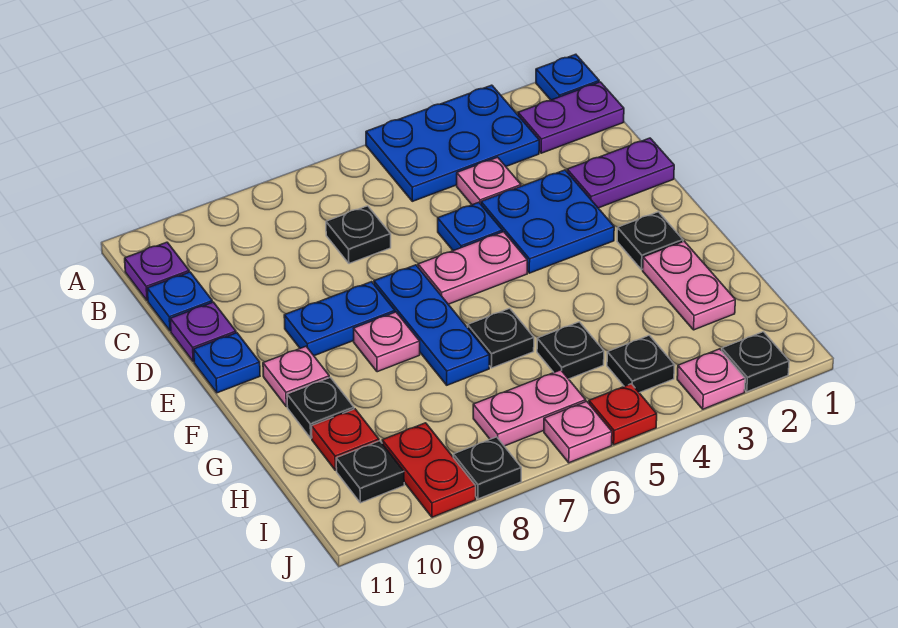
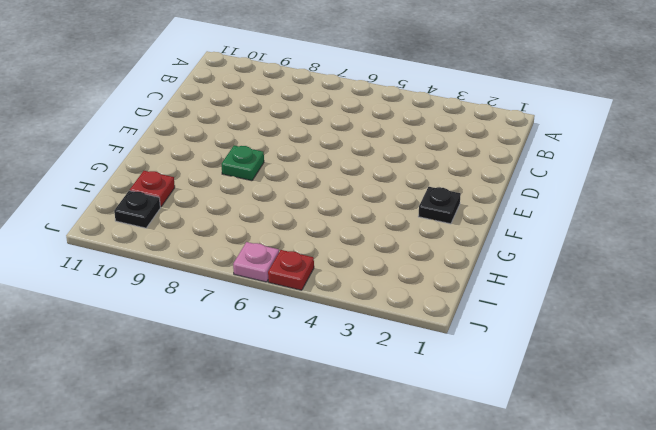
green plate F8 level 1 -> pink plate F8 level 1
none -> blue plate A1 level 1
none -> blue plate A3:B5 level 1
none -> purple plate B1:B2 level 1
none -> purple plate B11 level 1

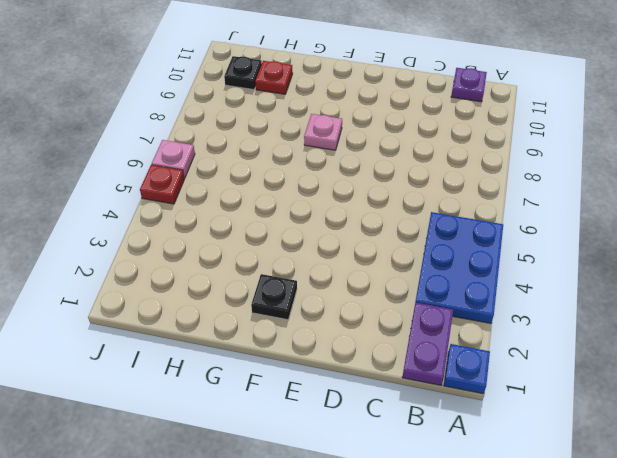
none -> pink plate C4 level 1
none -> black plate C7 level 1
none -> blue plate C11 level 1
none -> purple plate D1:D2 level 1

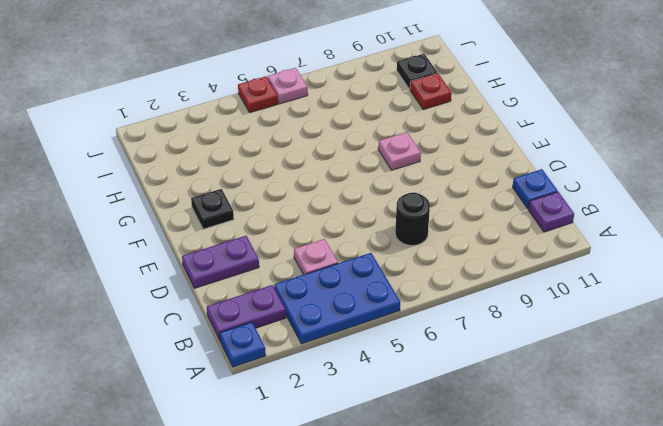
black round brick C7 level 1 -> black plate C7 level 1
none -> blue plate D3:E4 level 1
none -> blue plate D5 level 1
none -> purple plate D11 level 1
none -> pink plate E5:E6 level 1

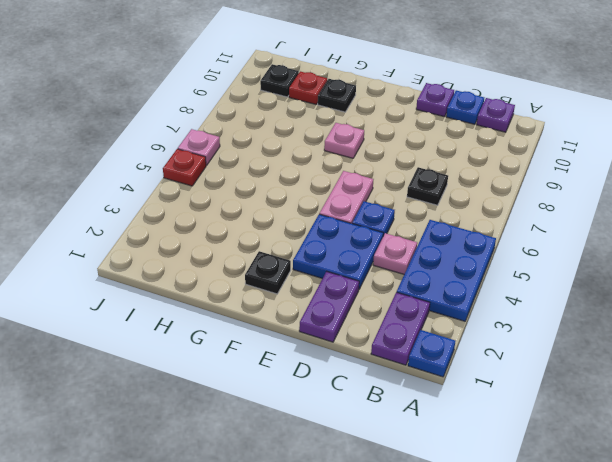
none -> blue plate E7:G7 level 1
none -> blue plate E8:E9 level 1
none -> blue plate E11 level 1
none -> pink plate F10 level 1

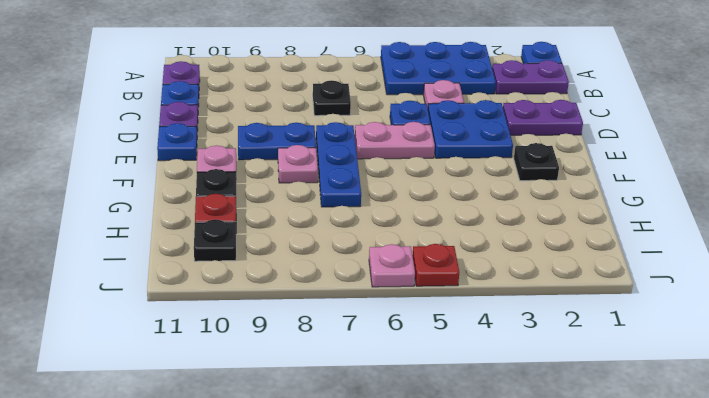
none -> pink plate G2:H2 level 1
none -> black plate G6 level 1
none -> black plate H5 level 1
none -> black plate I4 level 1

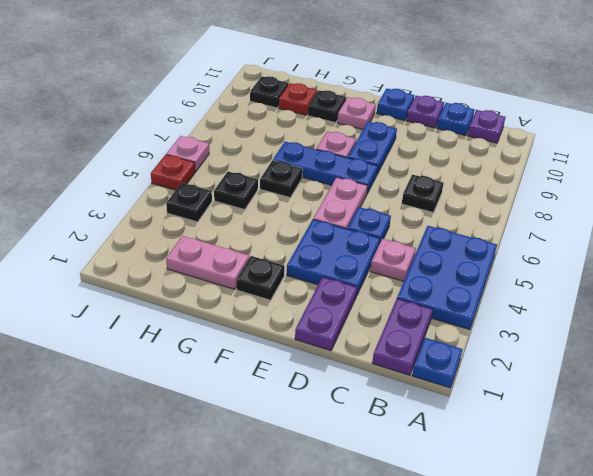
none -> pink plate I6:I7 level 1
none -> red plate I9:J9 level 1
none -> black plate J2 level 1
none -> pink plate J3 level 1

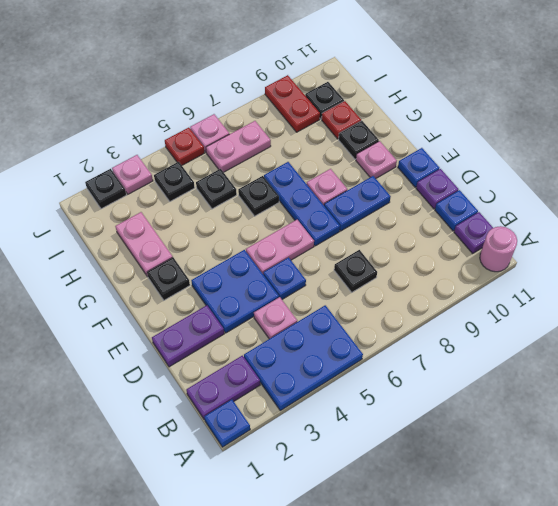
pink round brick A11 level 1 -> none
none -> black plate J8 level 1

